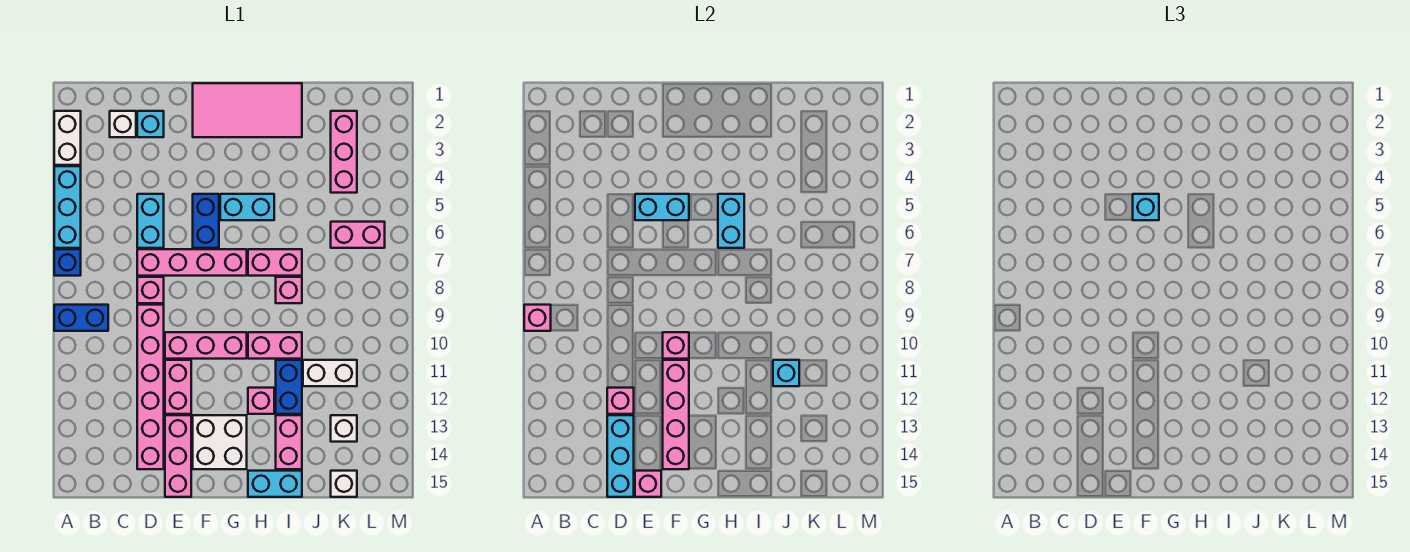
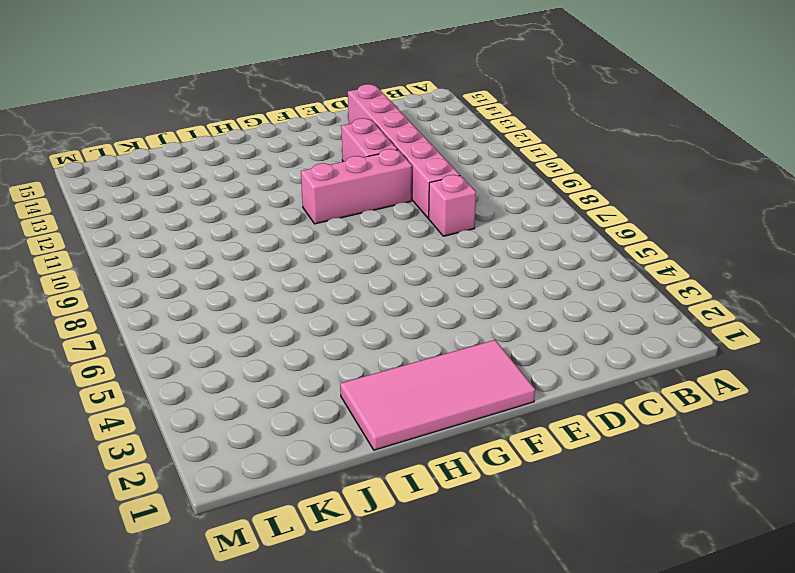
none -> white brick A2:A3 level 1
none -> cyan brick A4:A6 level 1
none -> blue brick A7 level 1
none -> blue brick A9:B9 level 1

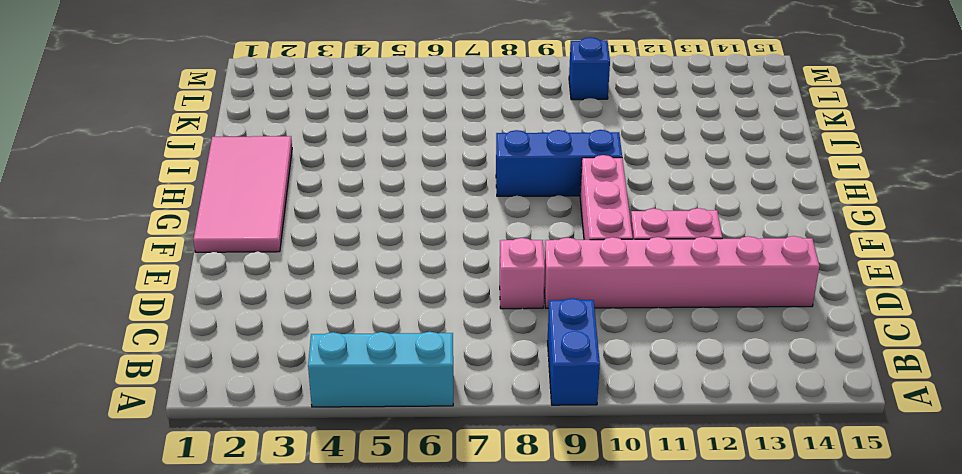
blue brick H8:H10 level 1 -> pink brick H10:I10 level 1
blue brick L10 level 1 -> blue brick A7 level 1
none -> white brick A2:A3 level 1
none -> white brick C2 level 1
none -> cyan brick D2 level 1
none -> cyan brick D5:D6 level 1

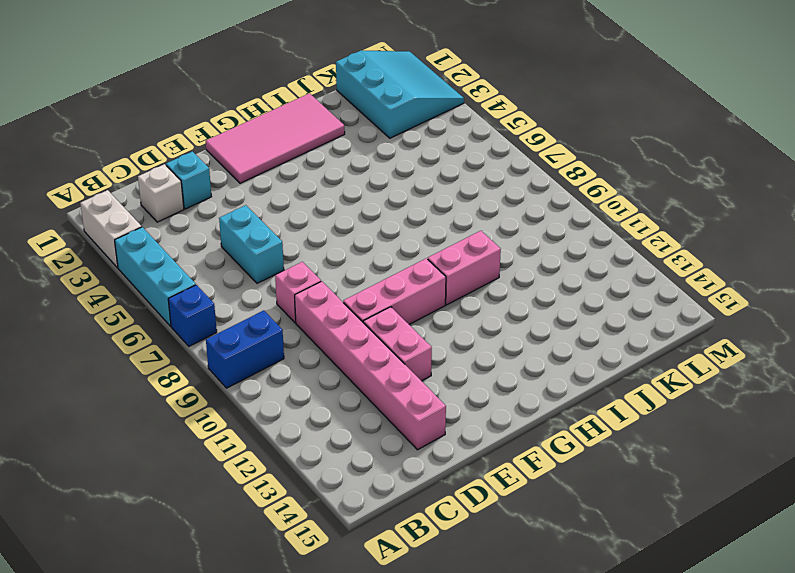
cyan slope K1:M3 level 1 top K -> pink brick K2:K4 level 1
none -> pink brick D7:G7 level 1
none -> pink brick E13:E15 level 1
none -> blue brick F5:F6 level 1
none -> white brick F13:G14 level 1

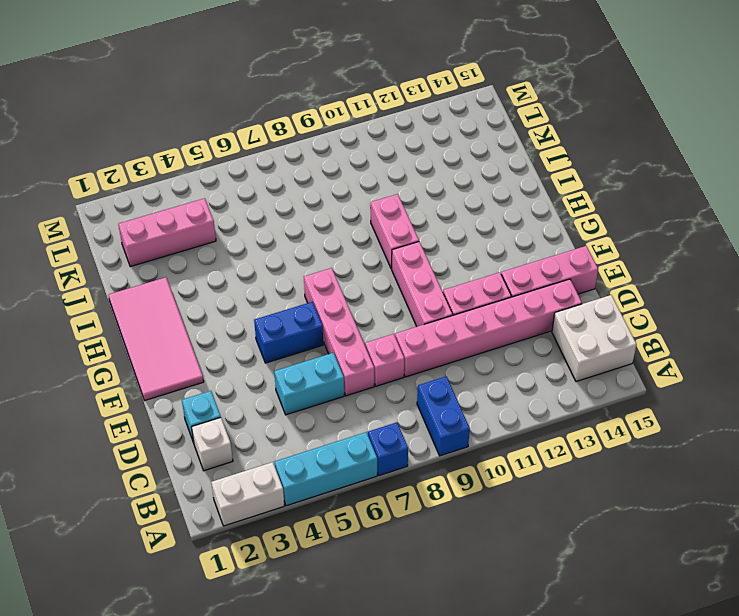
white brick B14:C15 level 1 -> white brick F13:G14 level 1
none -> cyan brick G5:H5 level 1
none -> pink brick H7:I7 level 1
none -> pink brick H12 level 1
none -> cyan brick H15:I15 level 1

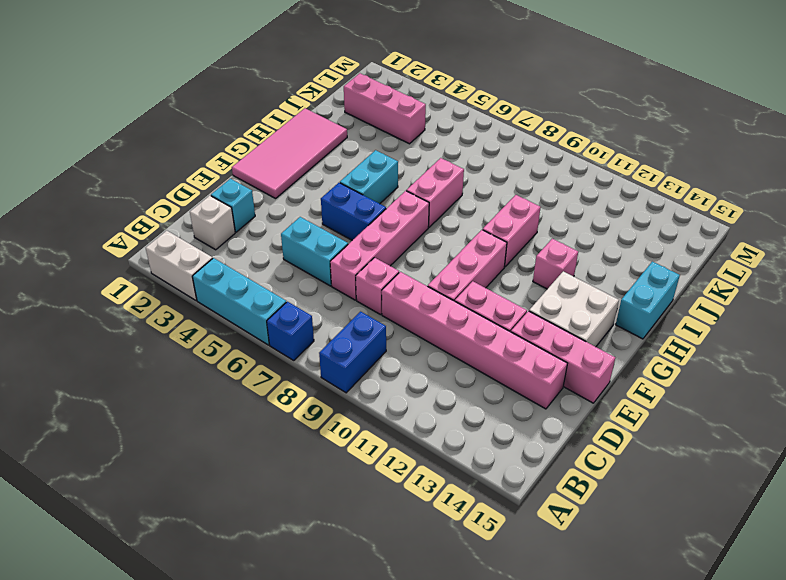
none -> pink brick I8 level 1
none -> blue brick I11:I12 level 1
none -> pink brick I13:I14 level 1
none -> white brick J11:K11 level 1

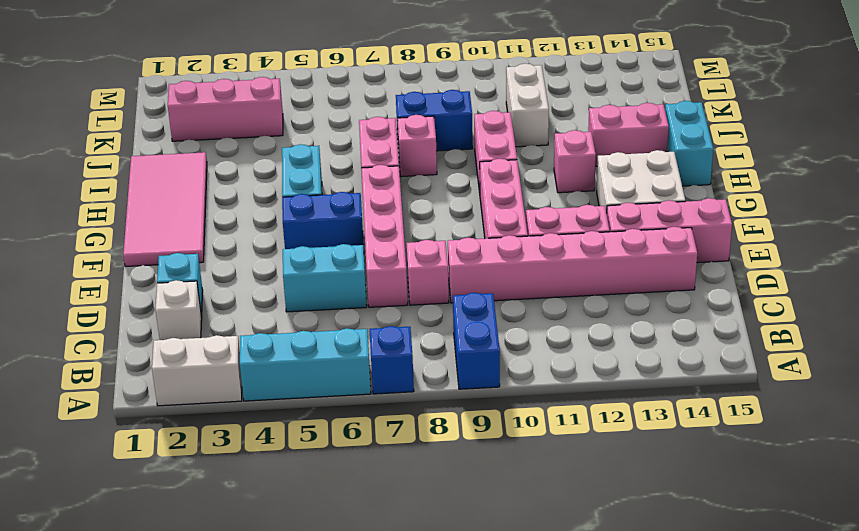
blue brick J8:J9 level 1 -> blue brick I11:I12 level 1
none -> pink brick K6:L6 level 1
none -> white brick K13 level 1
none -> white brick K15 level 1
none -> pink brick A9 level 2

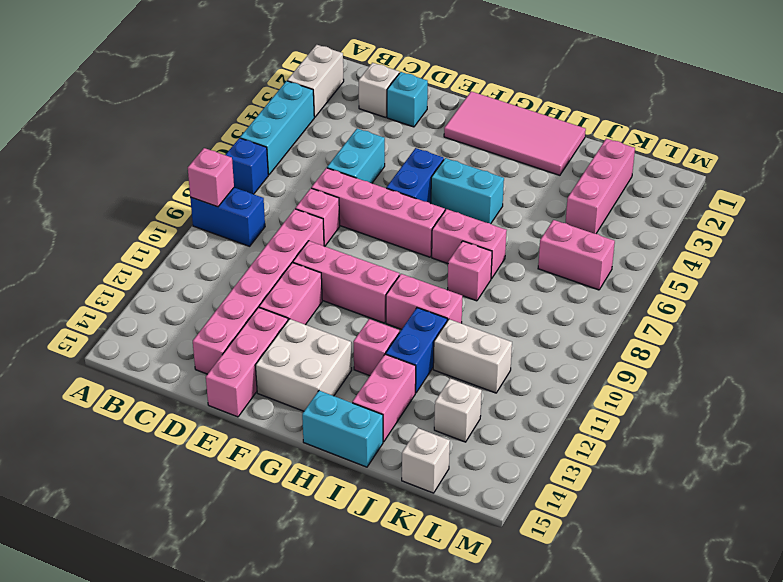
none -> pink brick D12 level 2
none -> cyan brick D13:D15 level 2
none -> cyan brick E5:F5 level 2
none -> pink brick E15 level 2

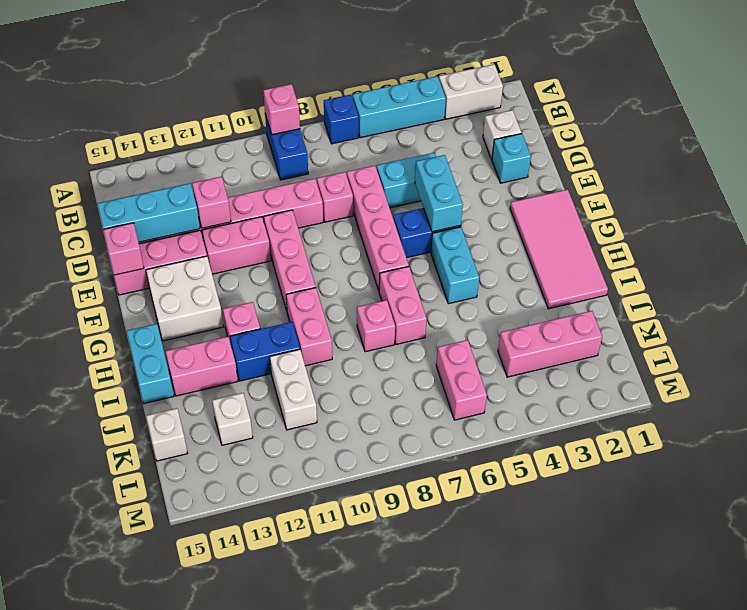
none -> pink brick F10 level 2
none -> pink brick F11:F14 level 2
none -> cyan brick H5:H6 level 2
none -> cyan brick J11 level 2

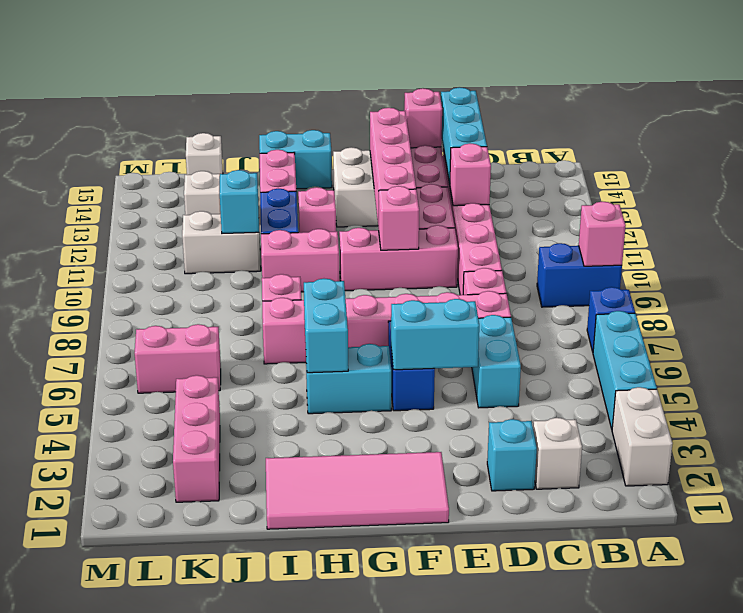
none -> cyan brick F5 level 3

